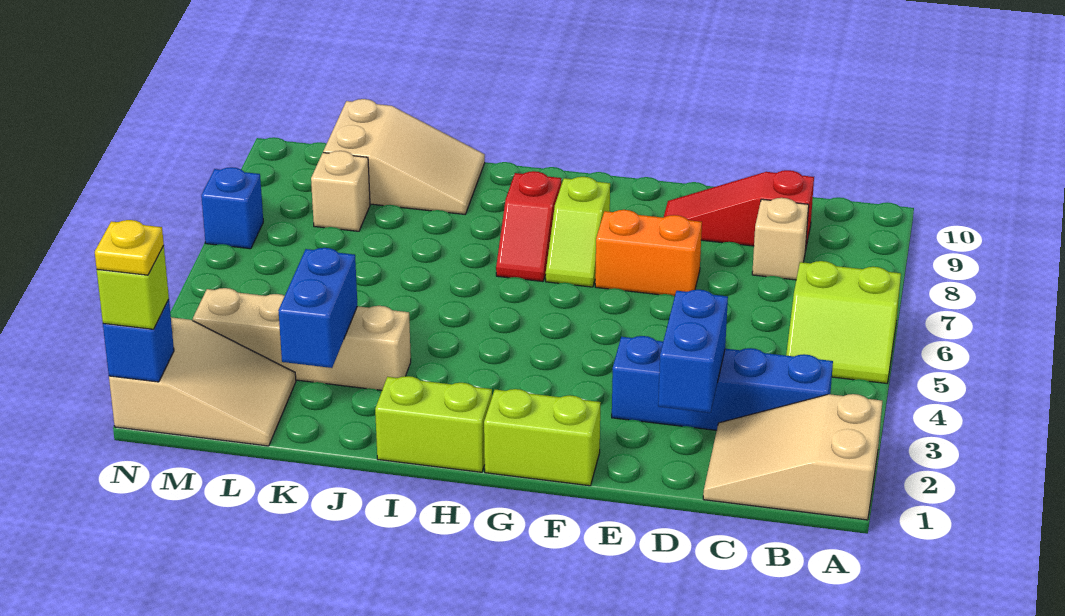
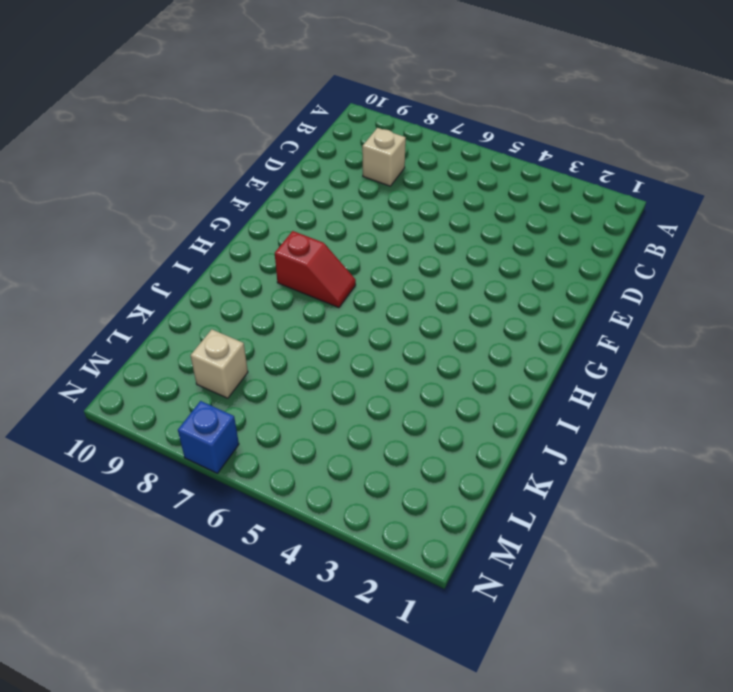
none -> tan slope A1:C2 level 1 top A
none -> lime slope A5:B6 level 1 top 6
none -> blue brick B3:E3 level 1

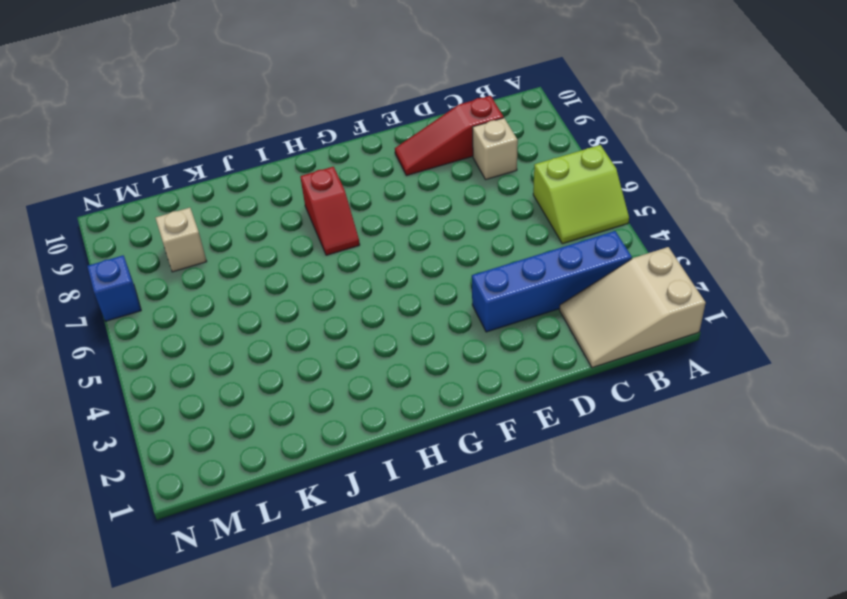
none -> orange brick E7:F7 level 1
none -> lime brick F1:G1 level 1
none -> lime slope G7:G8 level 1 top 8

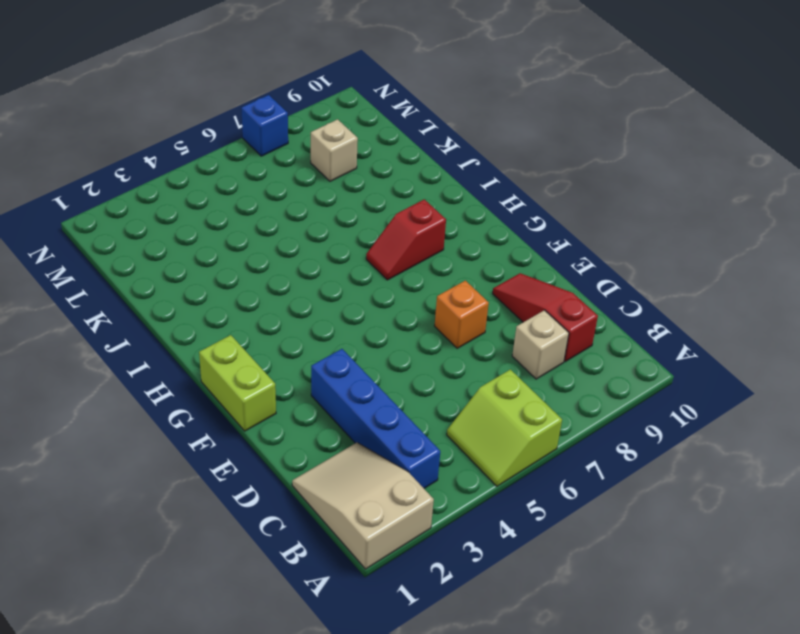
orange brick E7 level 1 -> orange brick E7:F7 level 1
none -> lime slope G7:G8 level 1 top 8
none -> lime brick H1:I1 level 1
none -> tan brick J3:M3 level 1

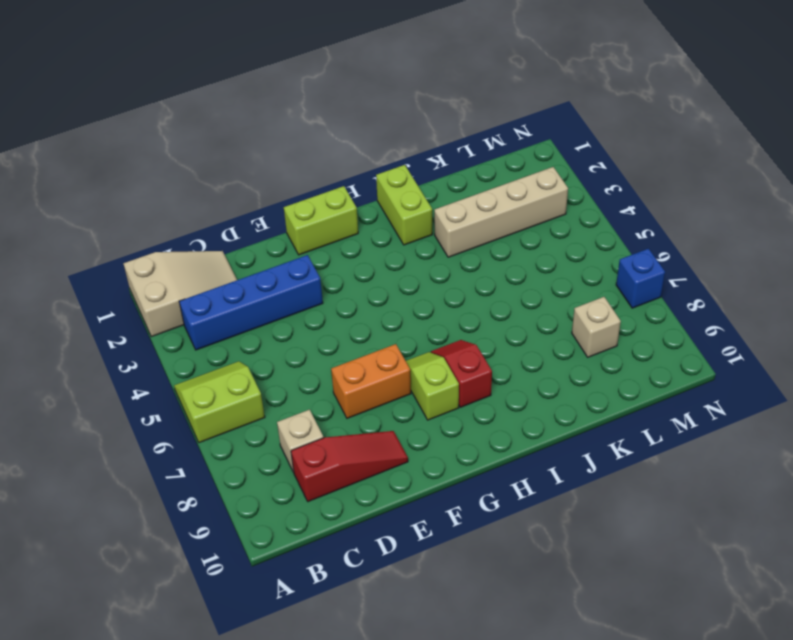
lime brick I1:I2 level 1 -> lime brick H1:I1 level 1
none -> tan slope J9:L10 level 1 top L
none -> tan slope L1:N2 level 1 top N
none -> blue brick D2:D3 level 2

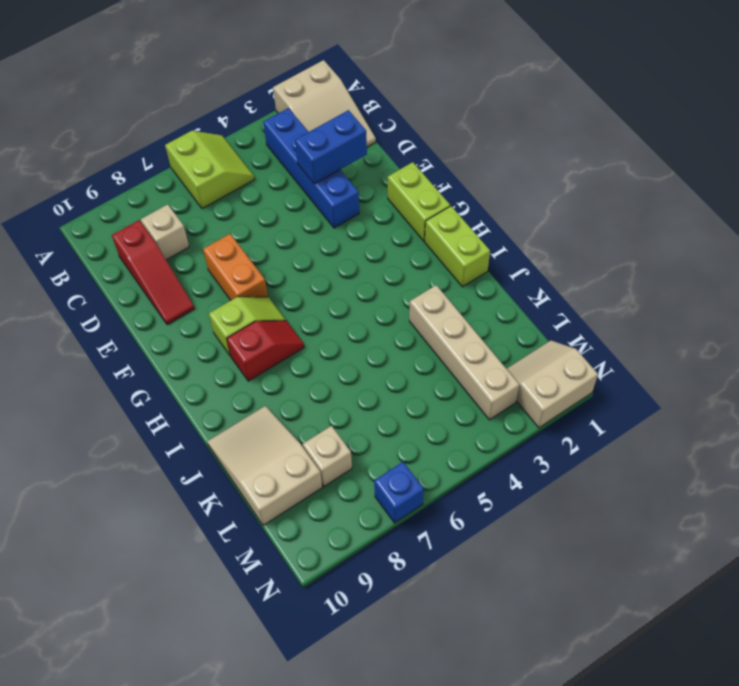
tan slope M1:N2 level 1 top N -> tan slope L1:N2 level 1 top N
none -> blue brick K2:K3 level 2
none -> blue brick N1 level 2
none -> lime brick N1 level 3

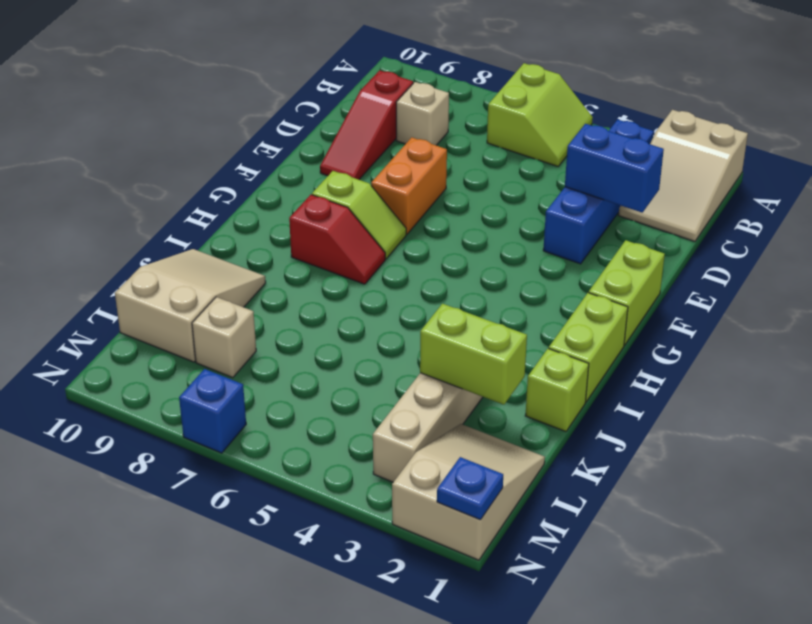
lime brick J1 level 1 -> lime brick N1 level 3
lime brick K2:K3 level 2 -> blue brick K2:K3 level 2
blue plate N1 level 2 -> blue brick N1 level 2
none -> yellow plate N1 level 4

